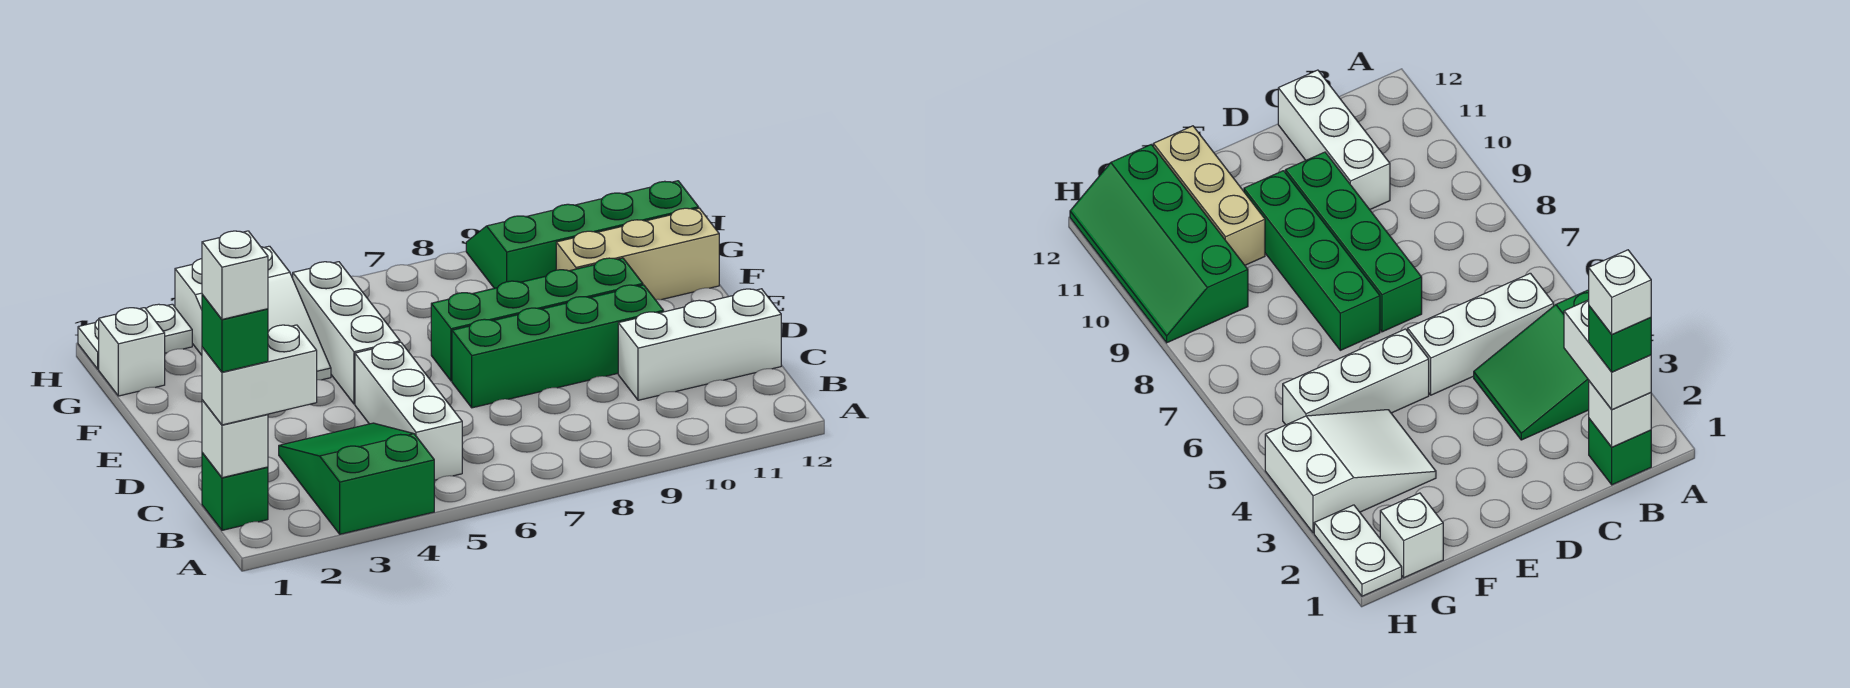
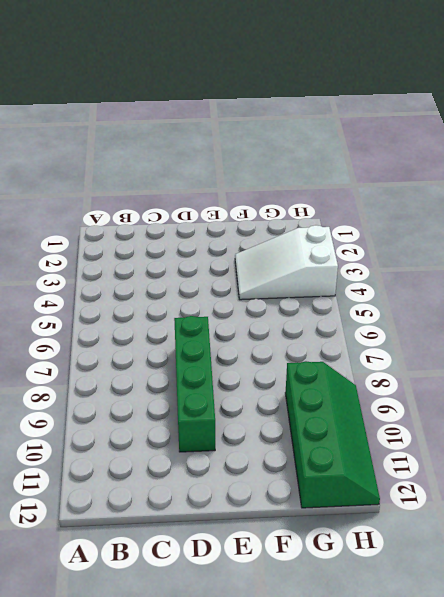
none -> green slope A3:C4 level 1 top A
none -> green brick B1 level 1
none -> white brick B5:D5 level 1

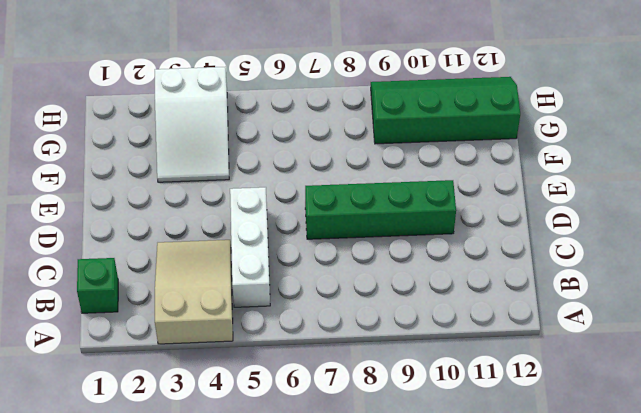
tan slope A3:C4 level 1 top A -> green slope A3:C4 level 1 top A
none -> white brick C10:C12 level 1
none -> white brick E5:G5 level 1
none -> green brick E7:E10 level 1

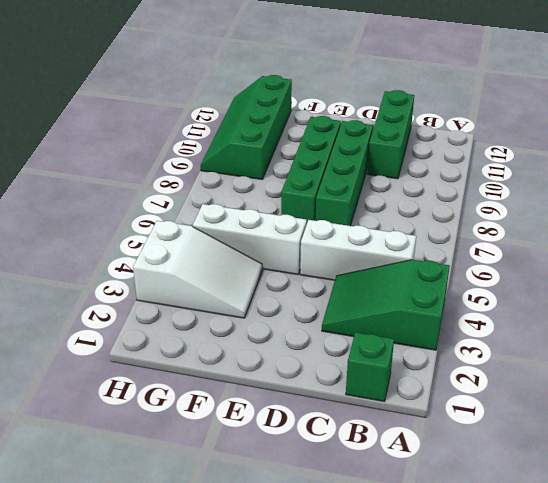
green brick C10:C12 level 1 -> white brick C10:C12 level 1
none -> tan brick F10:F12 level 1
none -> white brick G1 level 1
none -> white plate H1:H2 level 1

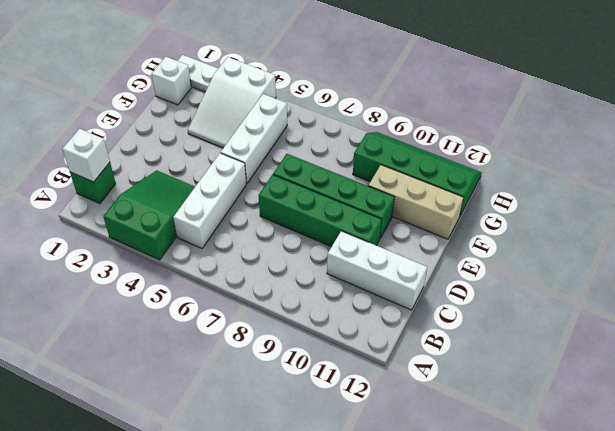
none -> white brick B1:B2 level 3
none -> green brick B1 level 4
none -> white brick B1 level 5

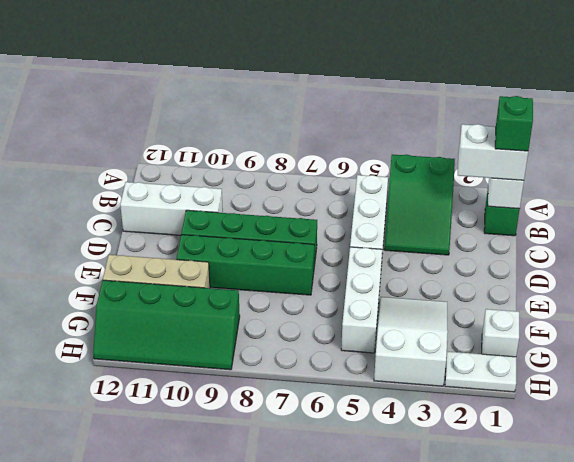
none -> white brick B1 level 5

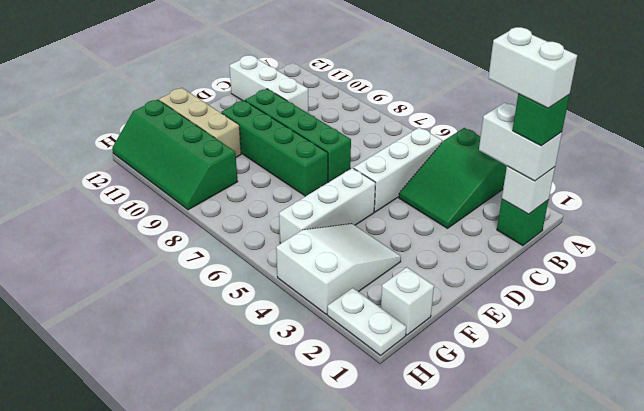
white brick B1:B2 level 5 -> white brick B1 level 5

